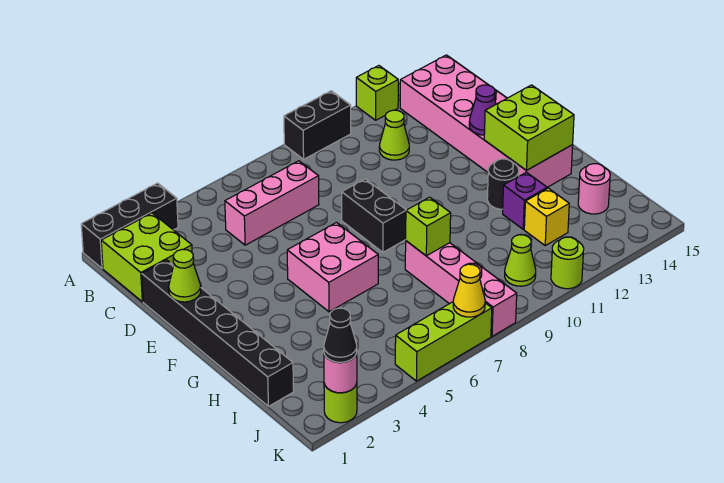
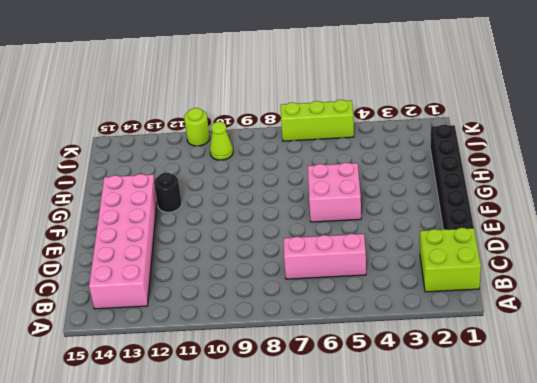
none -> black brick A1:A3 level 1
none -> black brick A9:A10 level 1
none -> lime brick A12 level 1

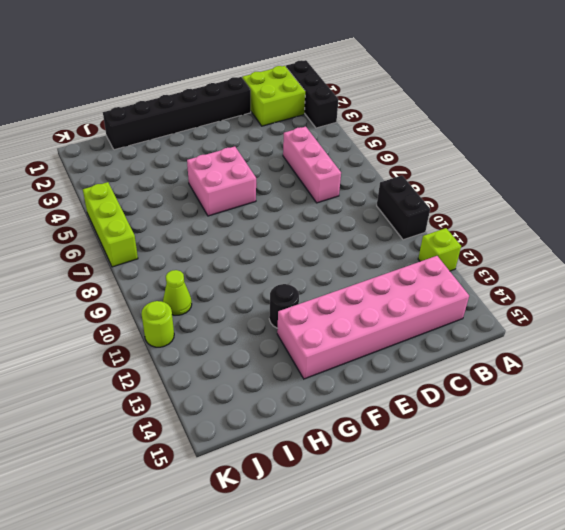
none -> lime cone C11 level 1
none -> black brick E8:F8 level 1
none -> pink brick H8:K8 level 1

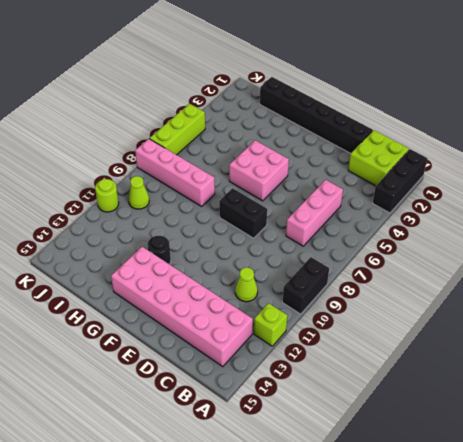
none -> purple brick H12 level 1
none -> yellow brick I12 level 1
none -> pink round brick I14 level 1

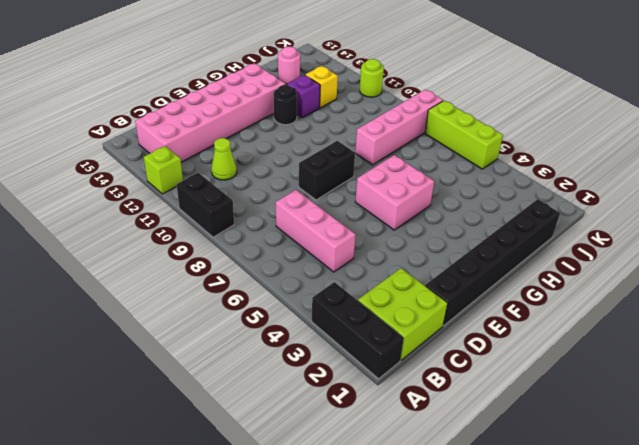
none -> lime cone J10 level 1
none -> lime round brick K2 level 1
none -> lime cone E1 level 2

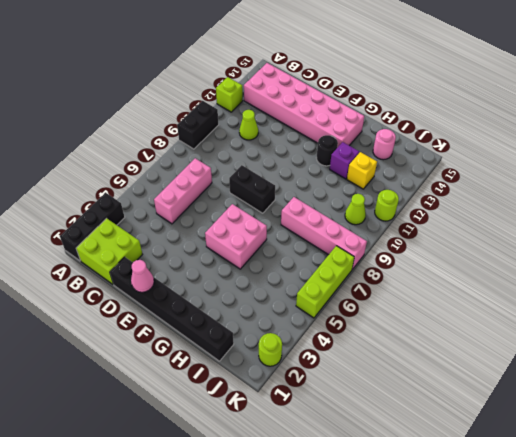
pink cone E1 level 2 -> lime cone E1 level 2
none -> purple cone E13 level 2
none -> lime brick F13:G14 level 2
none -> lime brick H8 level 2

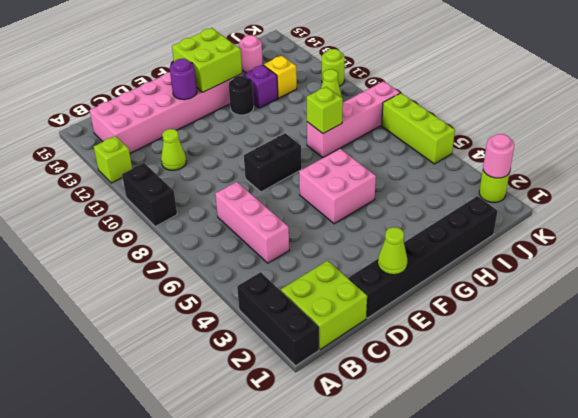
purple round brick E13 level 2 -> purple cone E13 level 2
none -> yellow cone K7 level 2
none -> black cone K2 level 3

